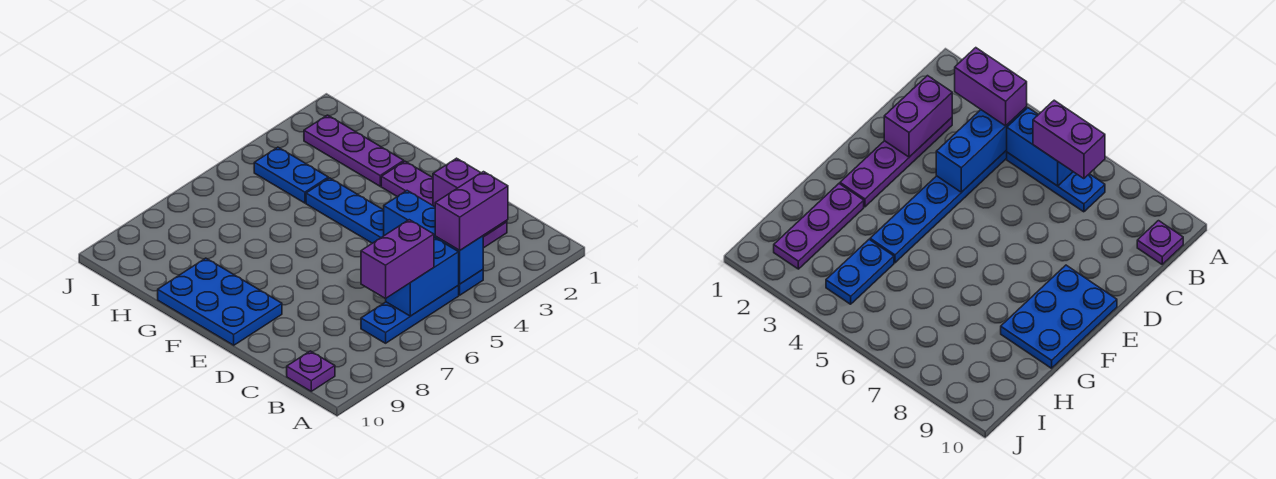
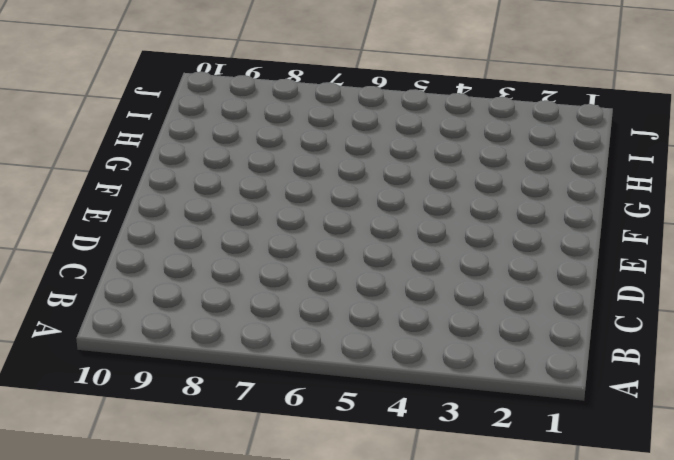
none -> blue plate B4:G4 level 1
none -> blue plate B5:B7 level 1
none -> purple plate B10 level 1

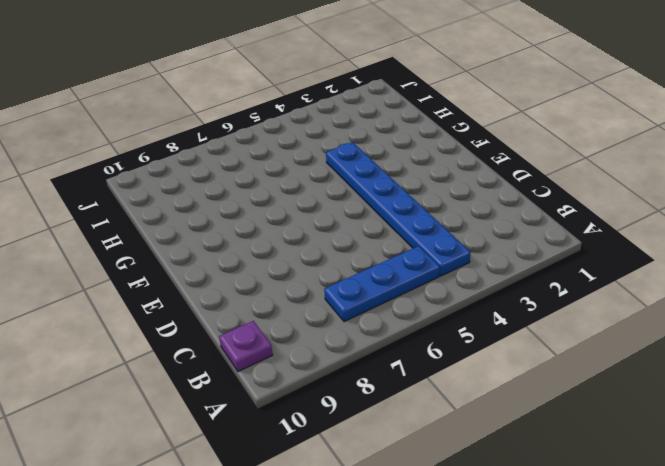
none -> purple plate C2:F2 level 1
none -> blue plate E9:G10 level 1
none -> purple plate G2:I2 level 1

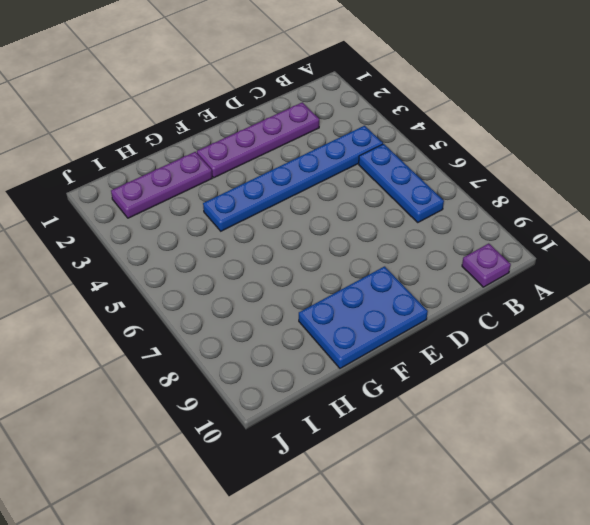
none -> blue plate H4:I4 level 1
none -> blue brick B4:D4 level 2
none -> blue brick B5:B6 level 2

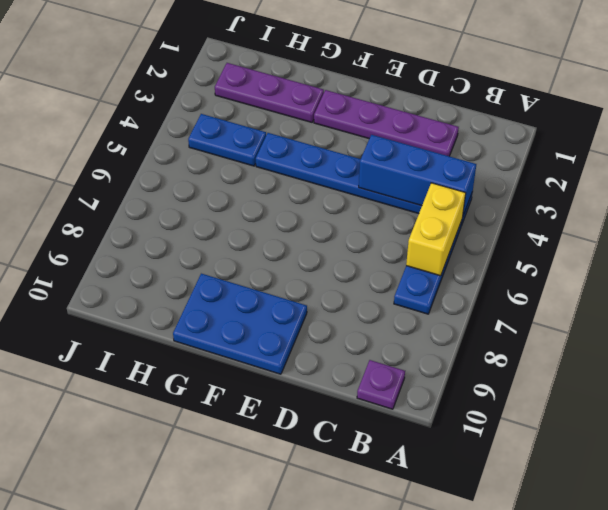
yellow brick B5:B6 level 2 -> blue brick B5:B6 level 2
none -> purple brick C2:D2 level 2
none -> purple brick B3:B4 level 3
none -> purple brick B6:B7 level 3

